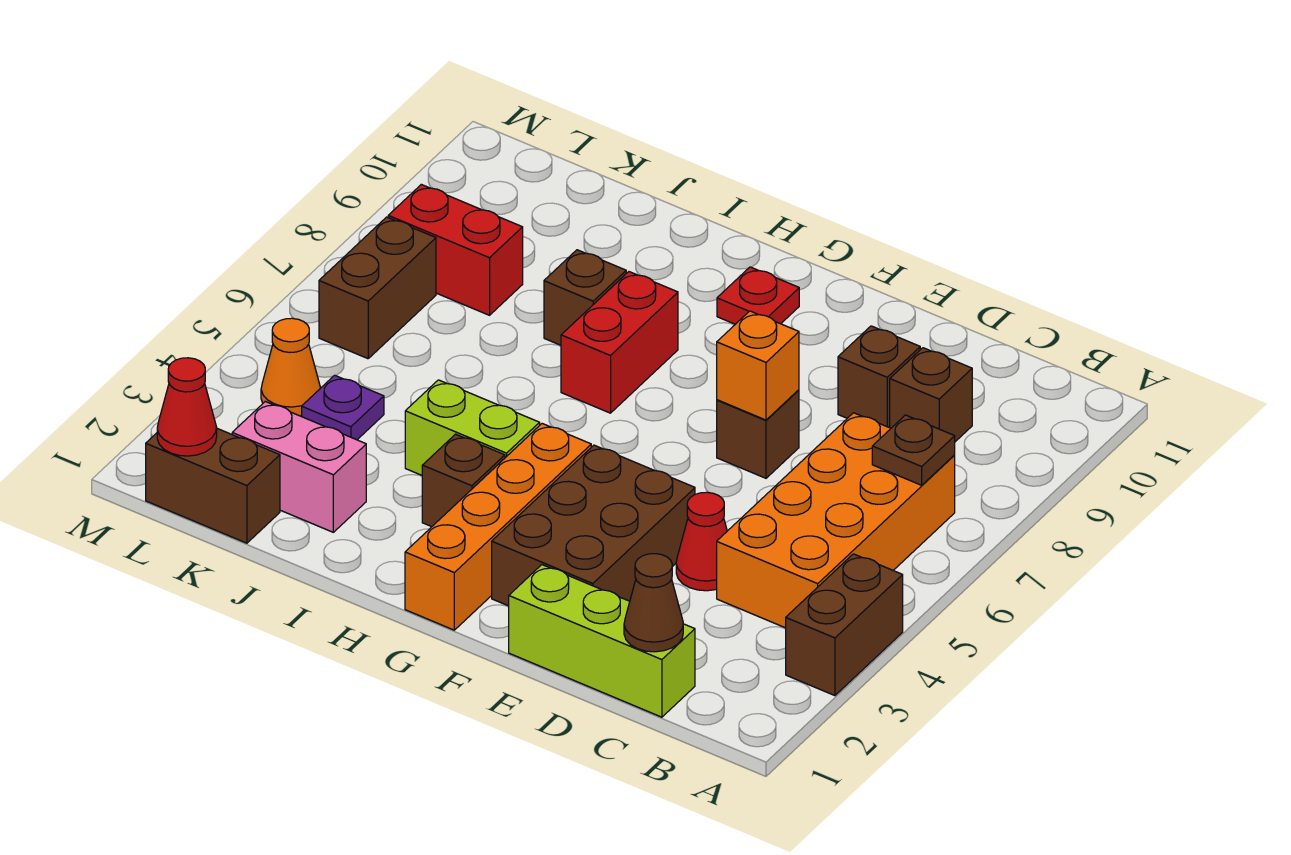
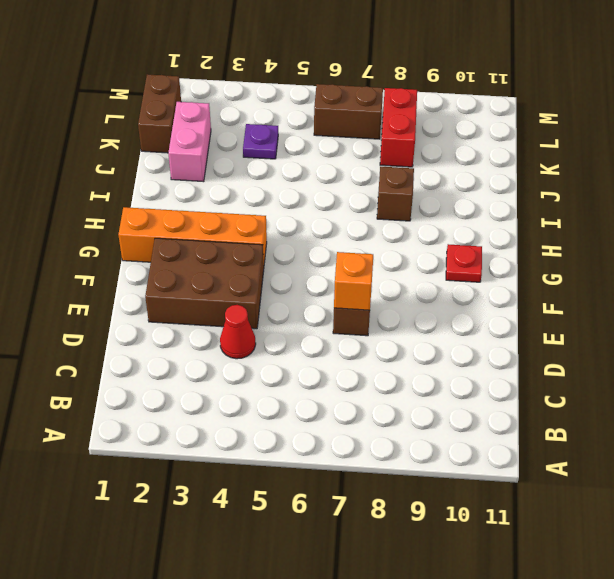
none -> brown brick A3:A4 level 1
none -> orange brick B4:C7 level 1
none -> lime brick C1:E1 level 1

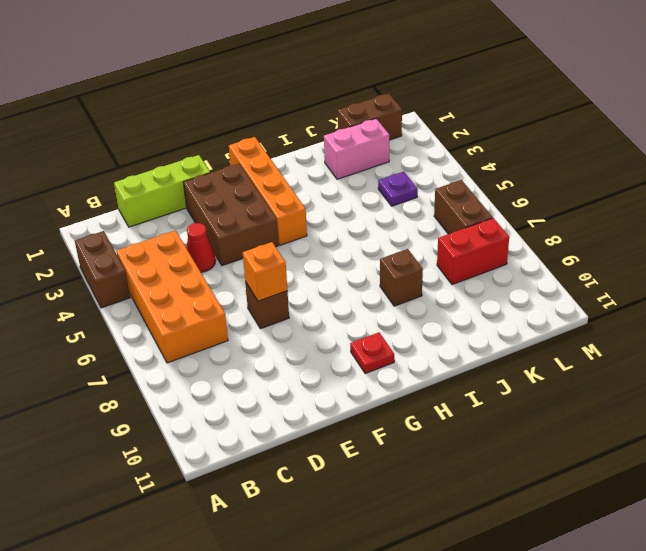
none -> brown brick C9 level 1
none -> brown brick D9 level 1
none -> brown brick H3 level 1

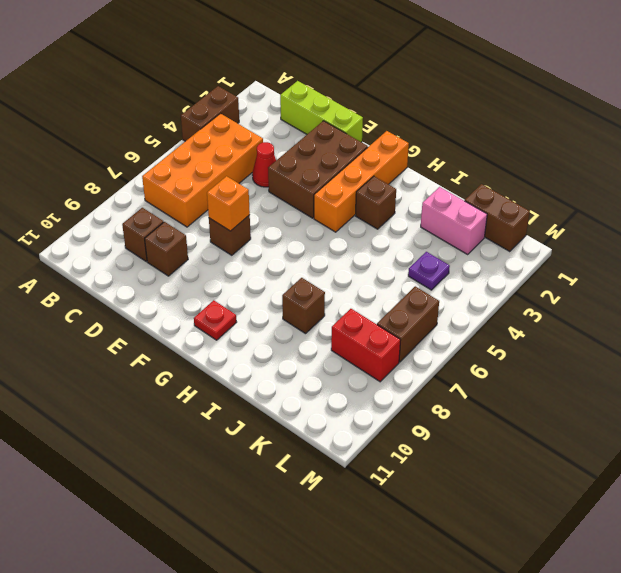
none -> lime brick H4:I4 level 1
none -> red brick H7:H8 level 1
none -> orange cone L4 level 1

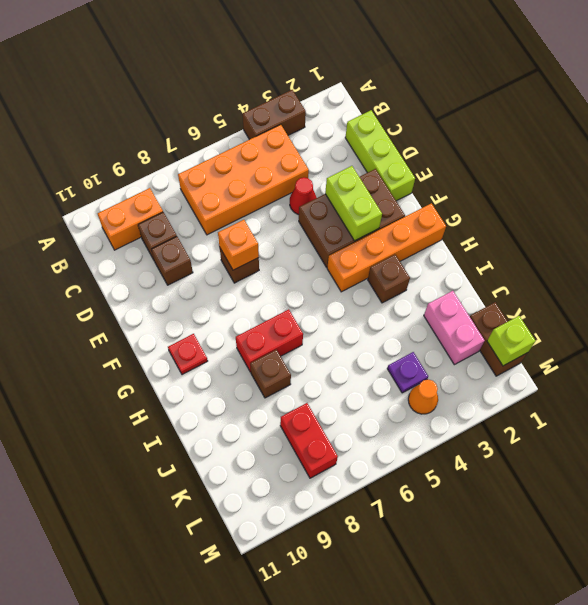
orange brick B9:B10 level 1 -> none
lime brick E3:F3 level 2 -> lime brick H4:I4 level 1
lime brick L1 level 2 -> red cone L1 level 2
none -> brown brick L6:L7 level 1
none -> brown plate B7 level 2
none -> brown cone C1 level 2

